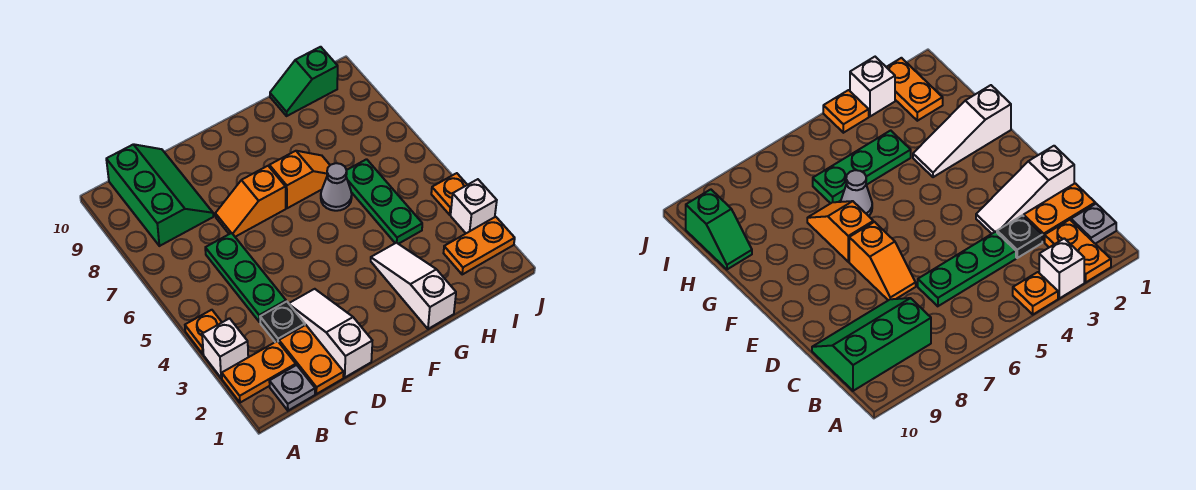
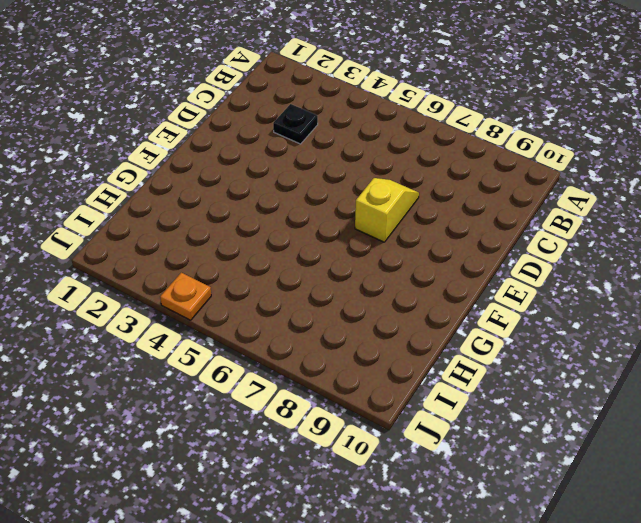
yellow slope D7:E7 level 1 top E -> orange slope D7:E7 level 1 top E
none -> orange plate A2:B2 level 1
none -> white brick A3 level 1
none -> orange plate A4 level 1

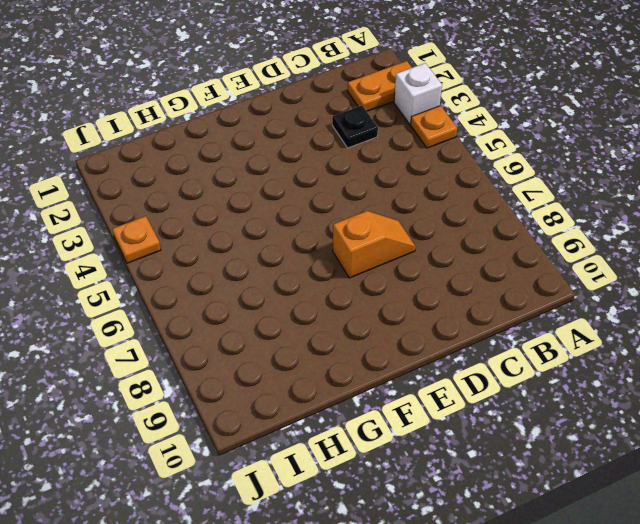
none -> grey plate B1 level 1
none -> green slope B8:C10 level 1 top B
none -> orange plate C1:C2 level 1

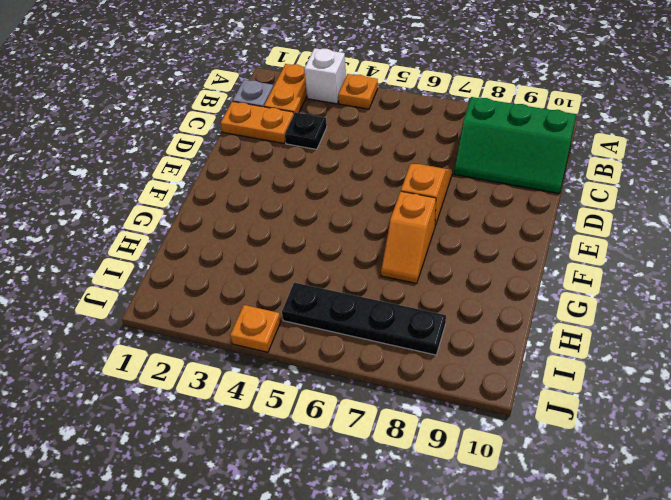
black plate I5:I8 level 1 -> none
none -> green plate C4:C6 level 1
none -> white slope D1:D3 level 1 top 1
none -> white slope G1:G3 level 1 top 1

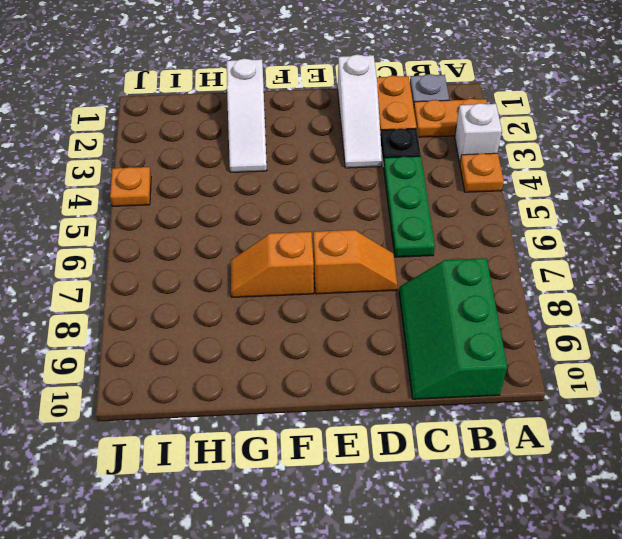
none -> grey cone G6 level 1
none -> green plate H4:H6 level 1
none -> green slope H10:I10 level 1 top I

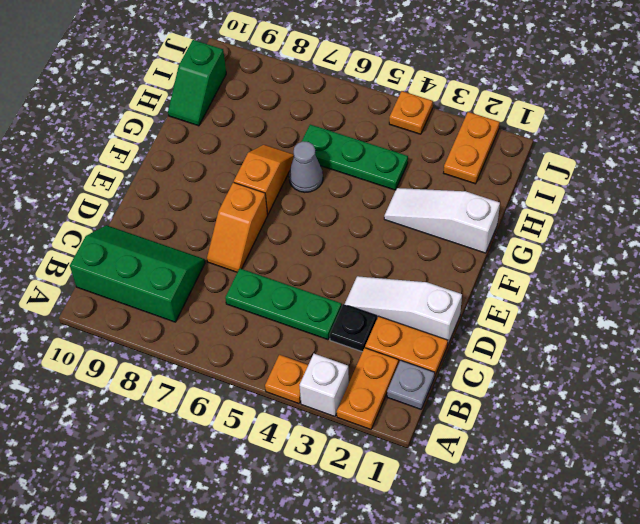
none -> white brick J3 level 1

